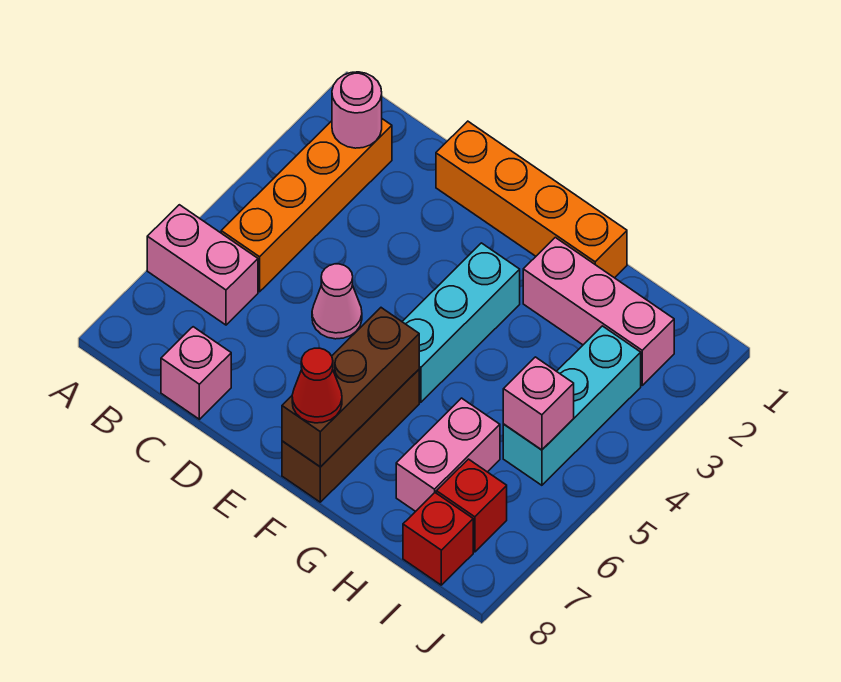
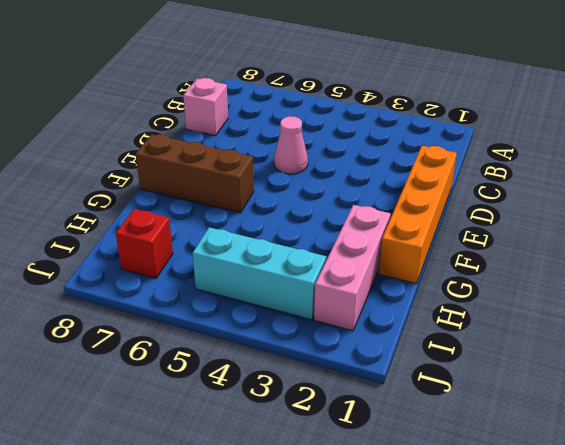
none -> pink brick A6:B6 level 1
none -> orange brick B2:B5 level 1
none -> cyan brick F3:F5 level 1

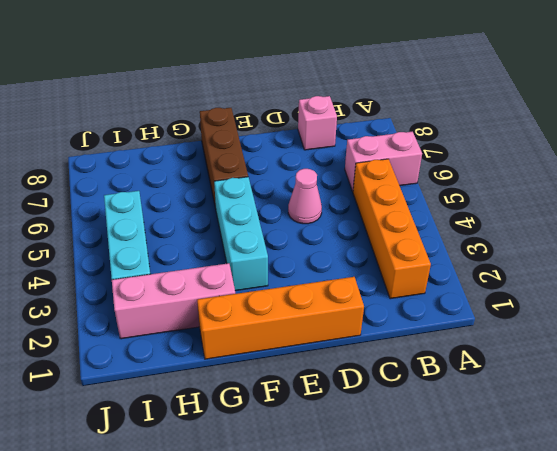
none -> pink brick H6:H7 level 1
none -> red brick I7 level 1
none -> red brick I8 level 1

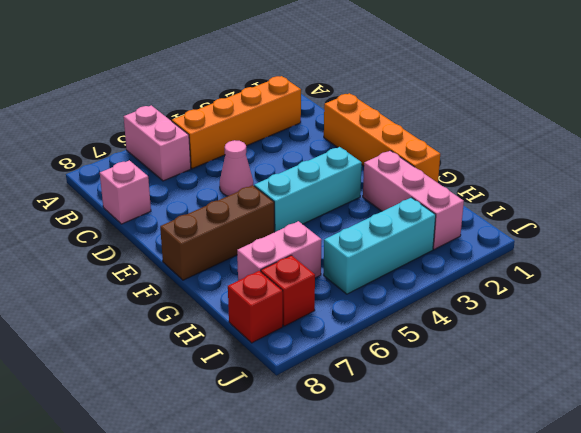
none -> pink round brick B2 level 2
none -> brown brick F6:F8 level 2
none -> pink brick I5 level 2

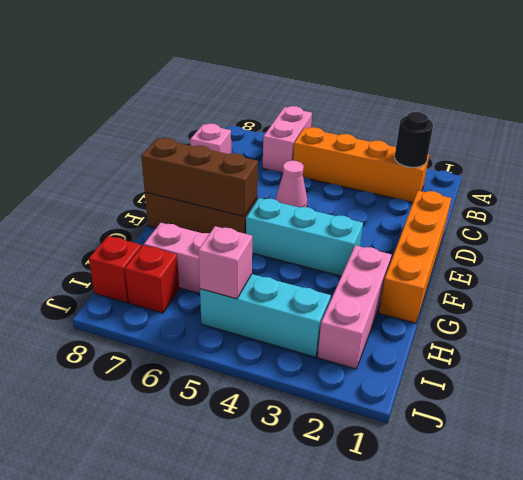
black round brick B2 level 2 -> pink round brick B2 level 2
none -> red cone F8 level 3

